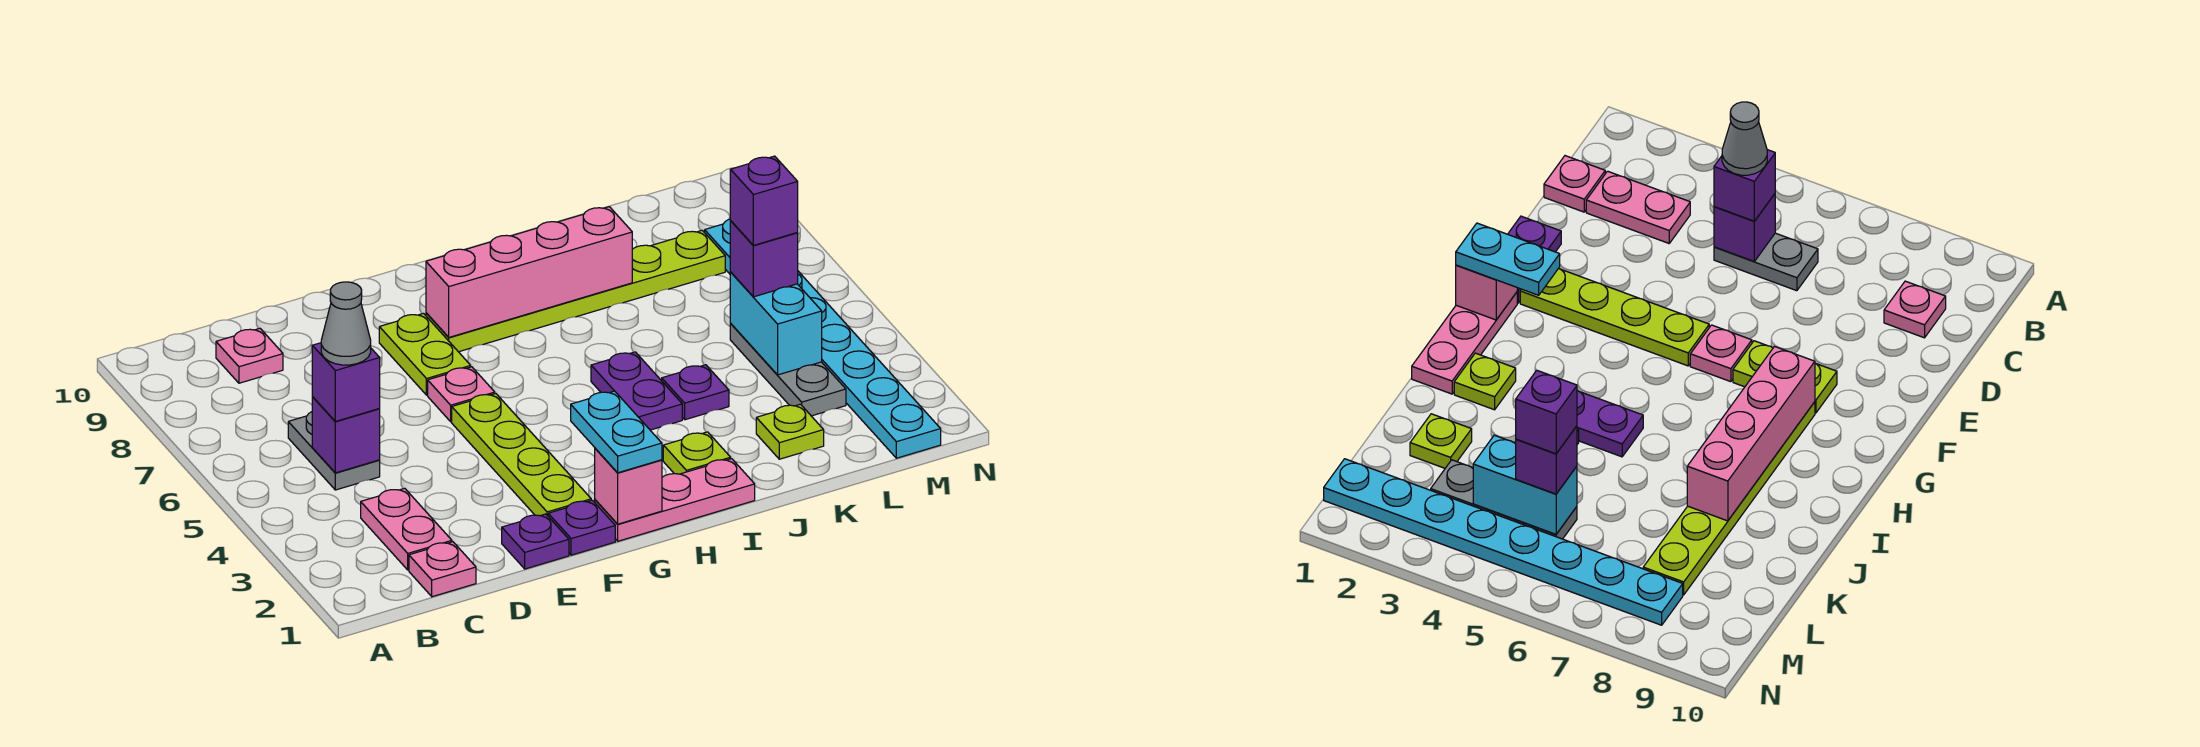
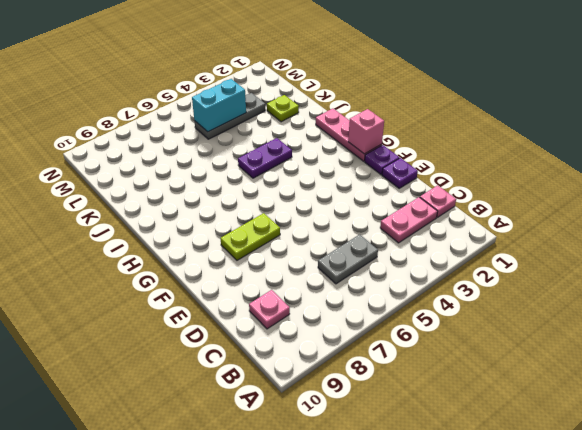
none -> lime plate F2:F5 level 1
none -> pink plate F6 level 1
none -> lime plate G8:L8 level 1

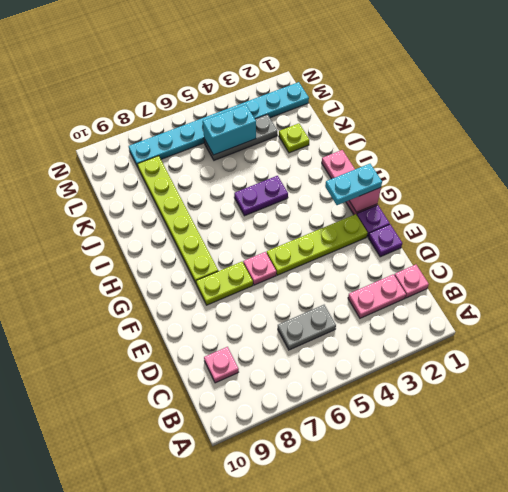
none -> lime plate I2 level 1
none -> purple plate J4 level 1
none -> purple brick C5 level 2

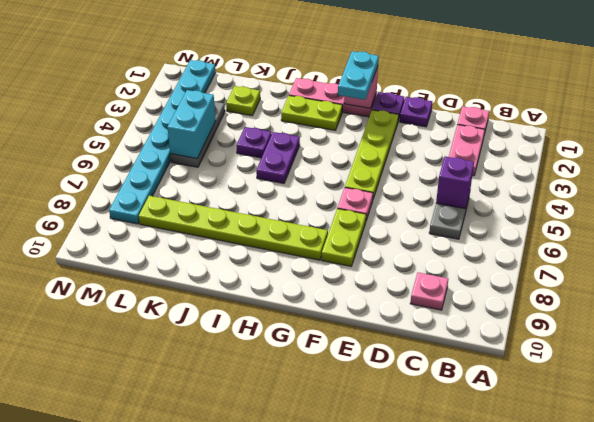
lime plate H2:I2 level 1 -> lime plate I2 level 1
none -> pink brick G8:J8 level 2
none -> purple brick C5 level 3
none -> purple brick L5 level 3

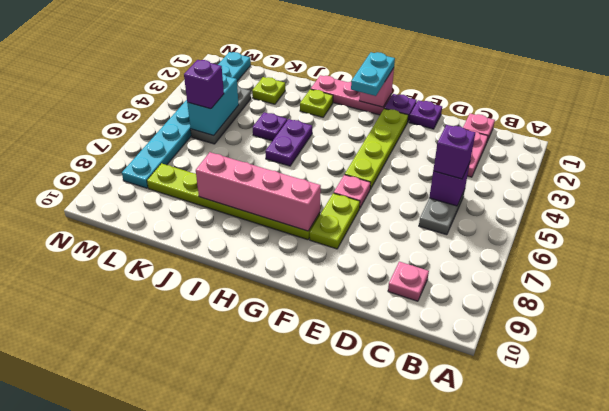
none -> grey cone C5 level 4
none -> purple brick L5 level 4

